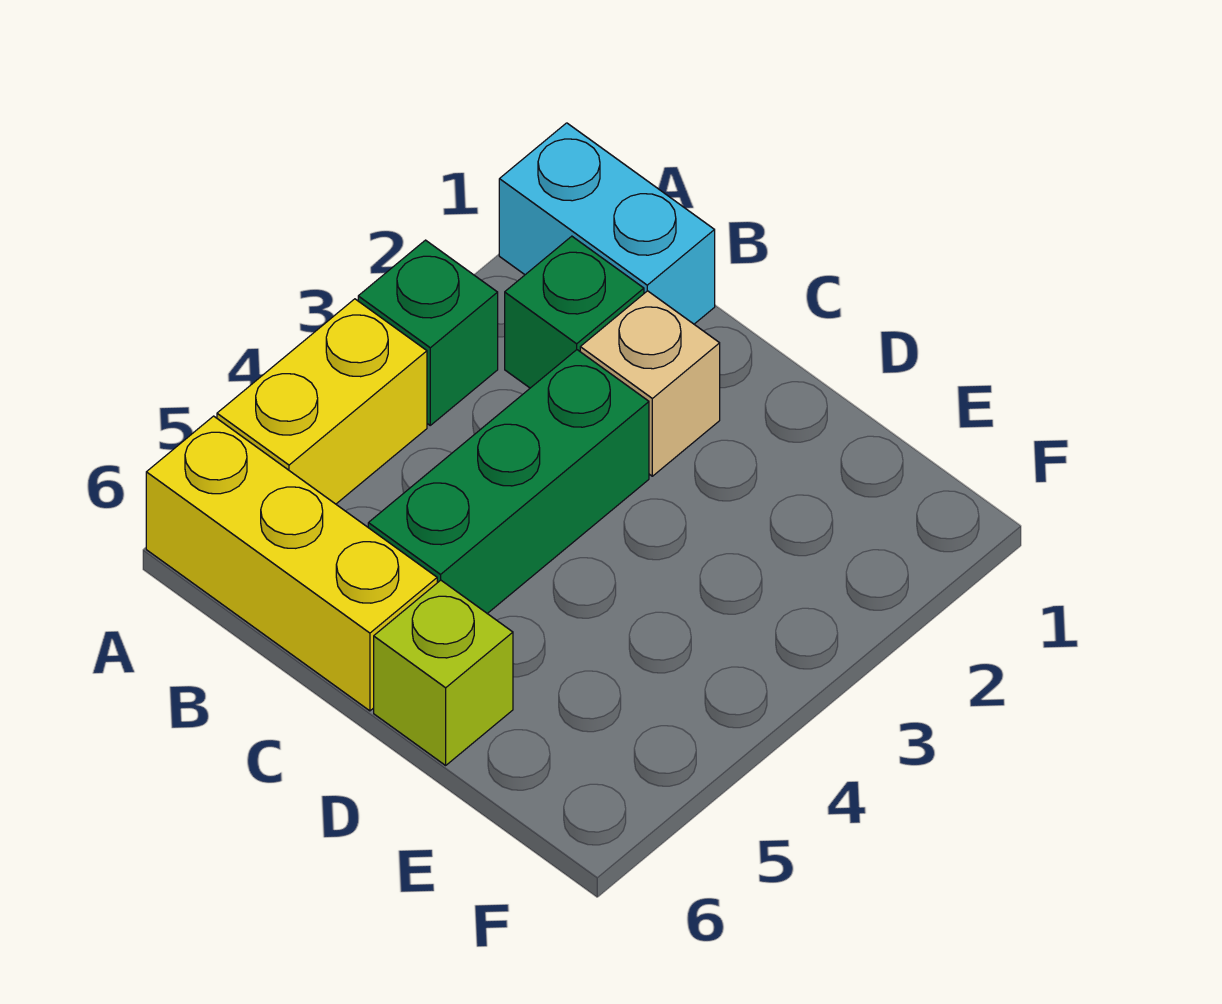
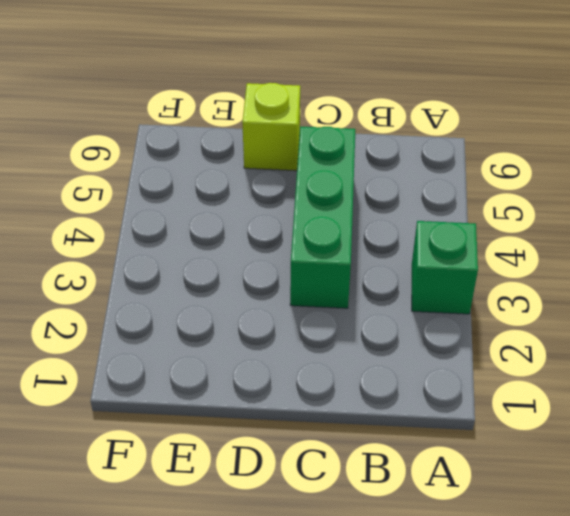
none -> cyan brick A1:B1 level 1
none -> yellow brick A4:A5 level 1

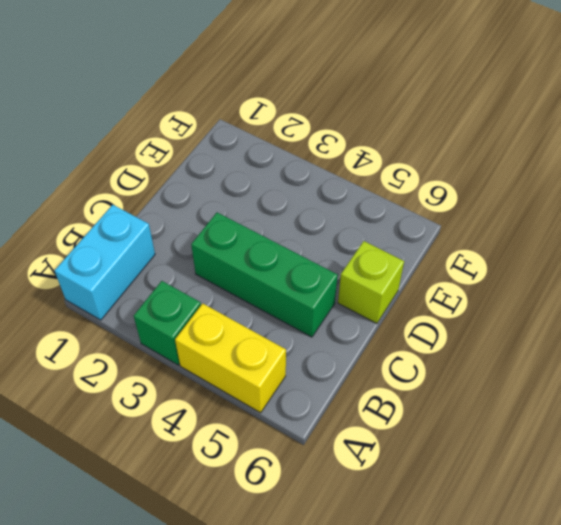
none -> yellow brick A6:C6 level 1
none -> green brick B2 level 1

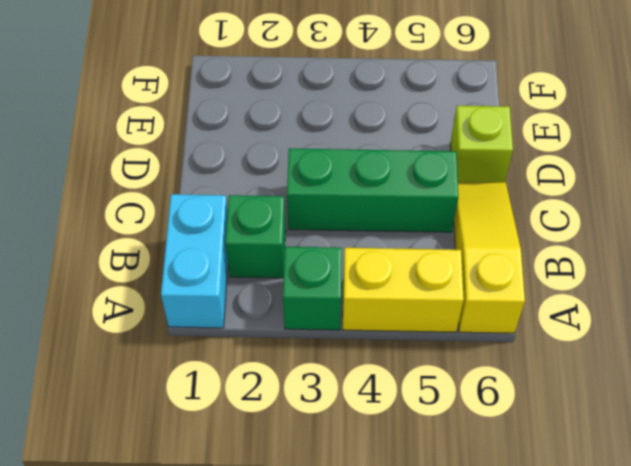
yellow slope A6:C6 level 1 top A -> yellow brick A6:C6 level 1
none -> tan brick C2 level 1

